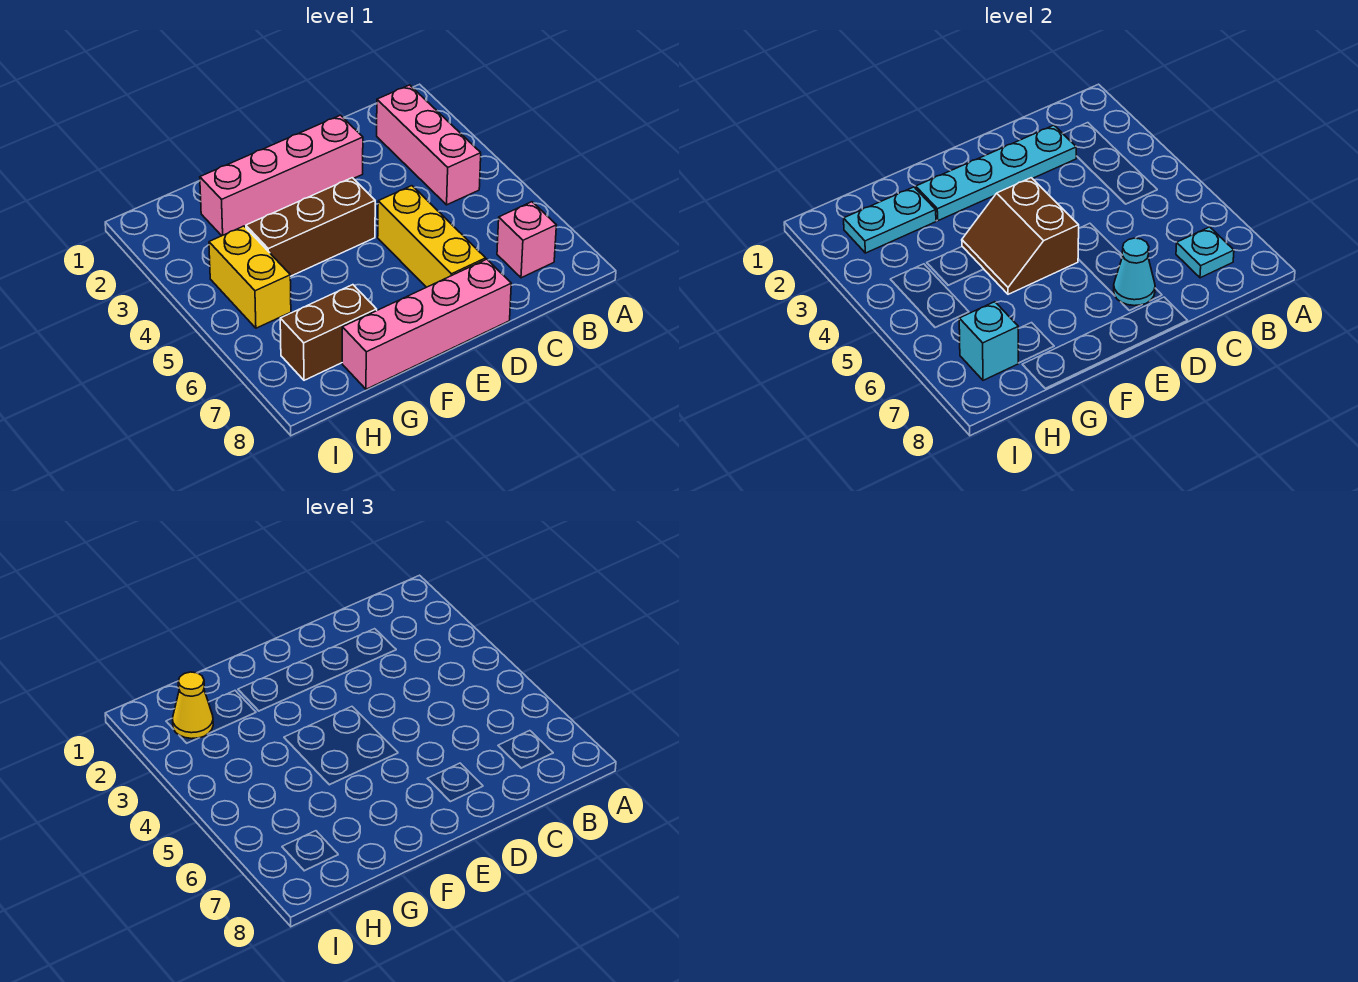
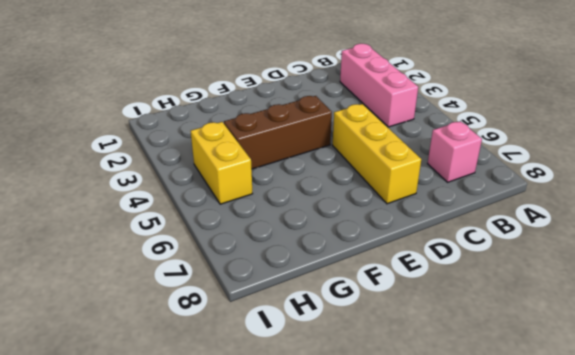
none -> pink brick D2:G2 level 1
none -> pink brick D8:G8 level 1
none -> brown brick G7:H7 level 1

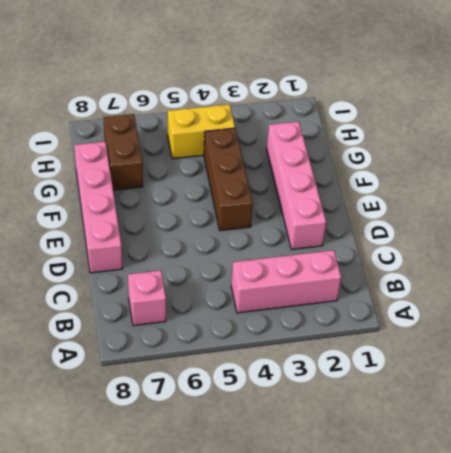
none -> yellow brick D5:D7 level 1
none -> cyan plate B7 level 2
none -> cyan plate C2:F2 level 2

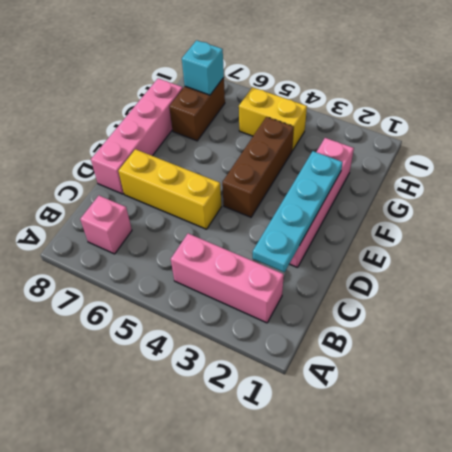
none -> cyan plate B7 level 2
none -> cyan cone D7 level 2
none -> brown slope E4:F5 level 2 top E

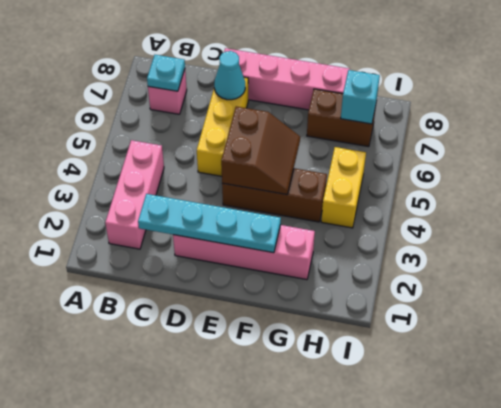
none -> cyan plate G2:H2 level 2
none -> yellow cone H2 level 3

